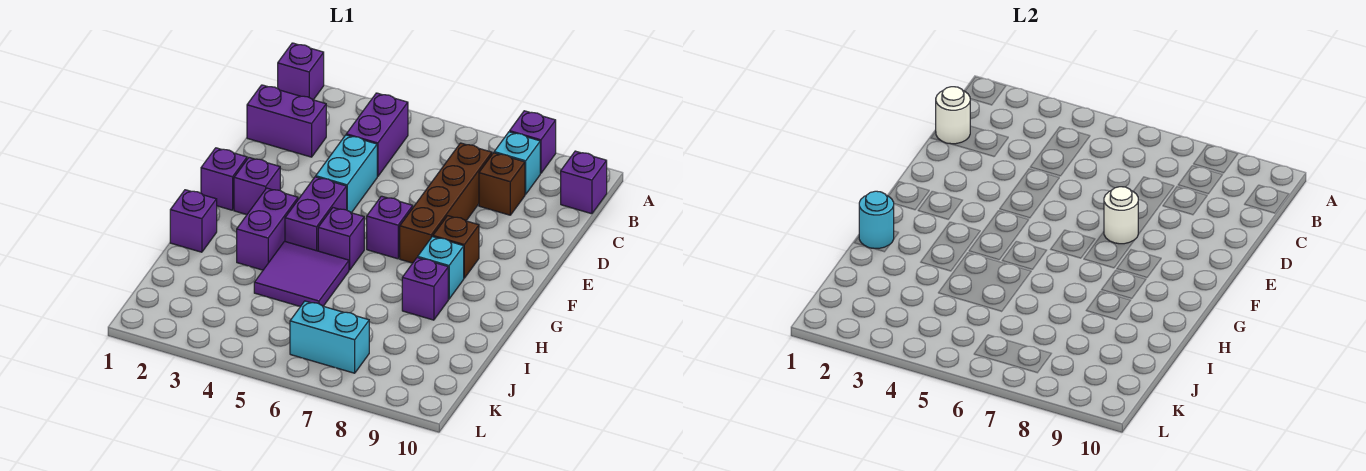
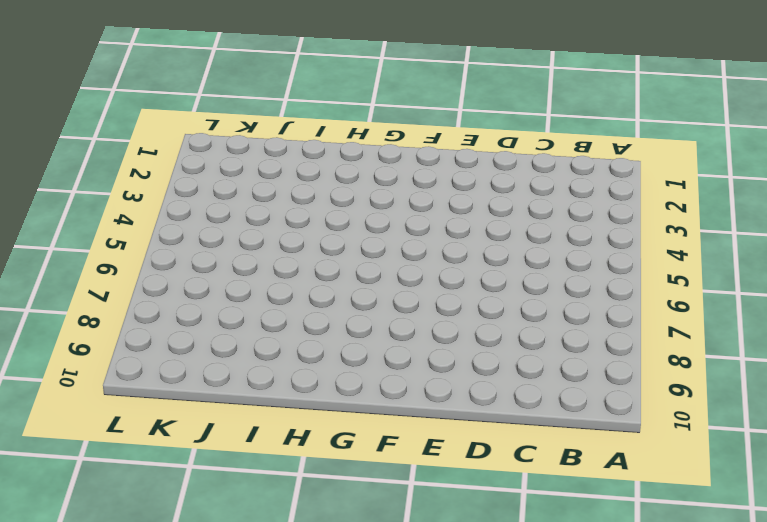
none -> purple brick A1 level 1
none -> purple brick A8 level 1
none -> purple brick B4:C4 level 1

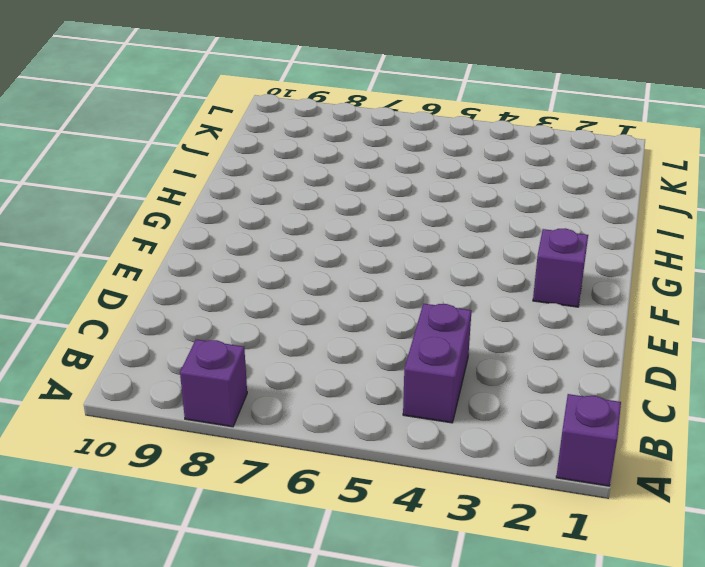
none -> cyan brick B8 level 1
none -> purple brick B10 level 1
none -> purple brick C1:C2 level 1

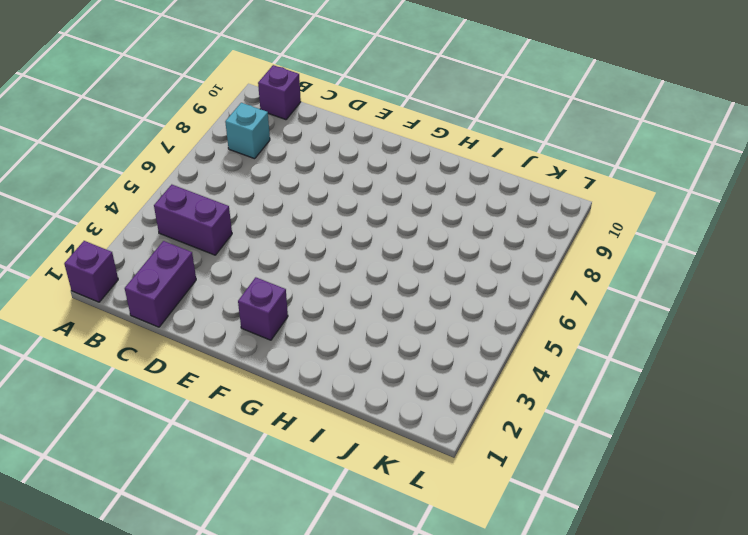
none -> purple brick A8 level 1
none -> brown brick C7:F7 level 1
none -> brown brick C8 level 1

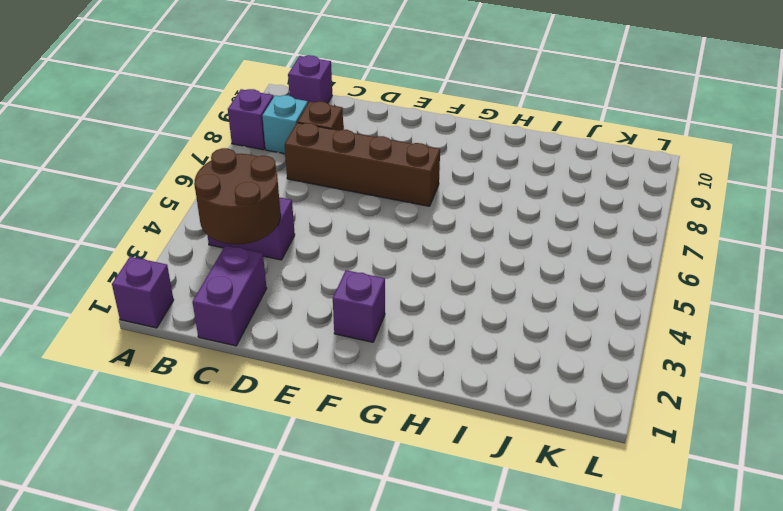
brown round brick B3:C4 level 2 -> none
none -> cyan brick D4:E4 level 1
none -> purple brick F1 level 1
none -> purple brick F4:G4 level 1

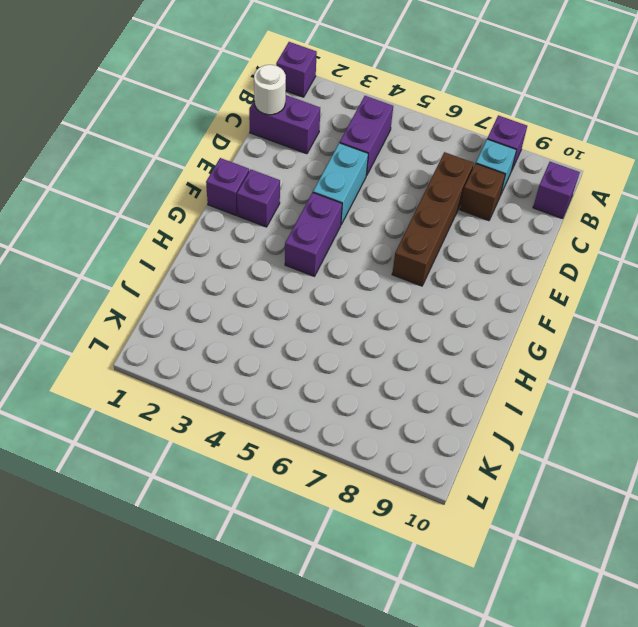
none -> purple brick F6 level 1
none -> brown brick F8 level 1
none -> purple brick G3:H3 level 1

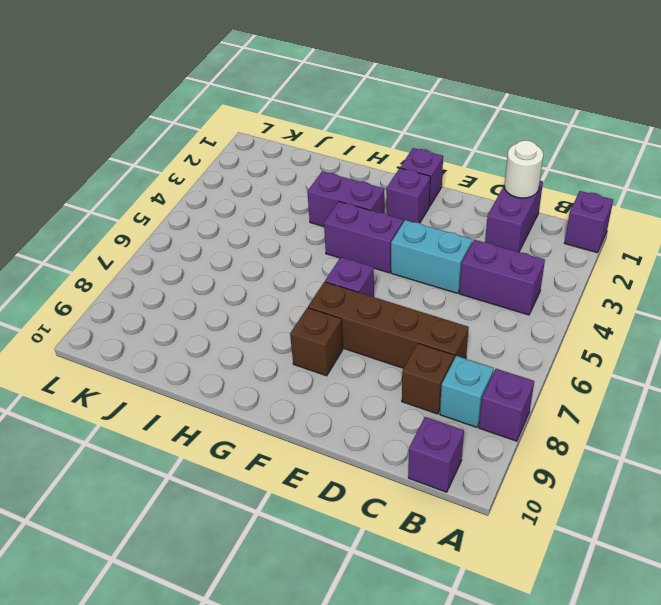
none -> purple brick G5 level 1
none -> cyan brick G8 level 1
none -> purple brick H1 level 1

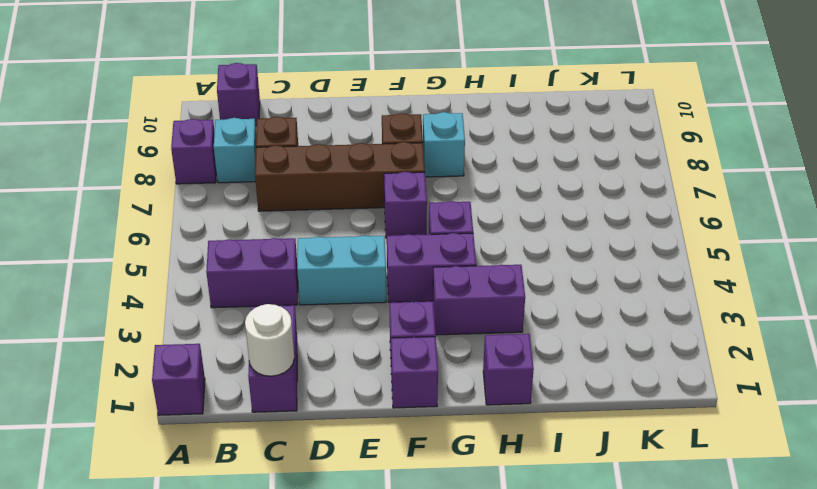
none -> purple tile H4:I5 level 1
none -> purple brick H8 level 1
none -> cyan brick K6:K7 level 1

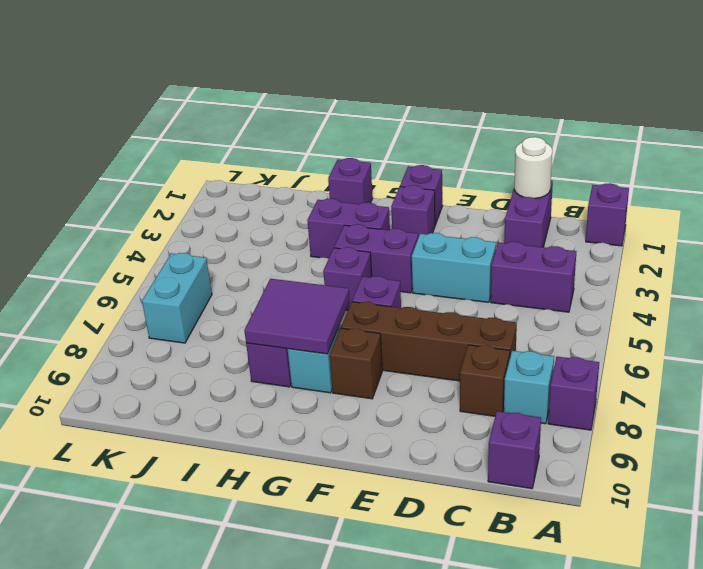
purple tile G7:H8 level 2 -> purple tile H4:I5 level 1
none -> white round brick E7 level 2
none -> cyan round brick H1 level 2

